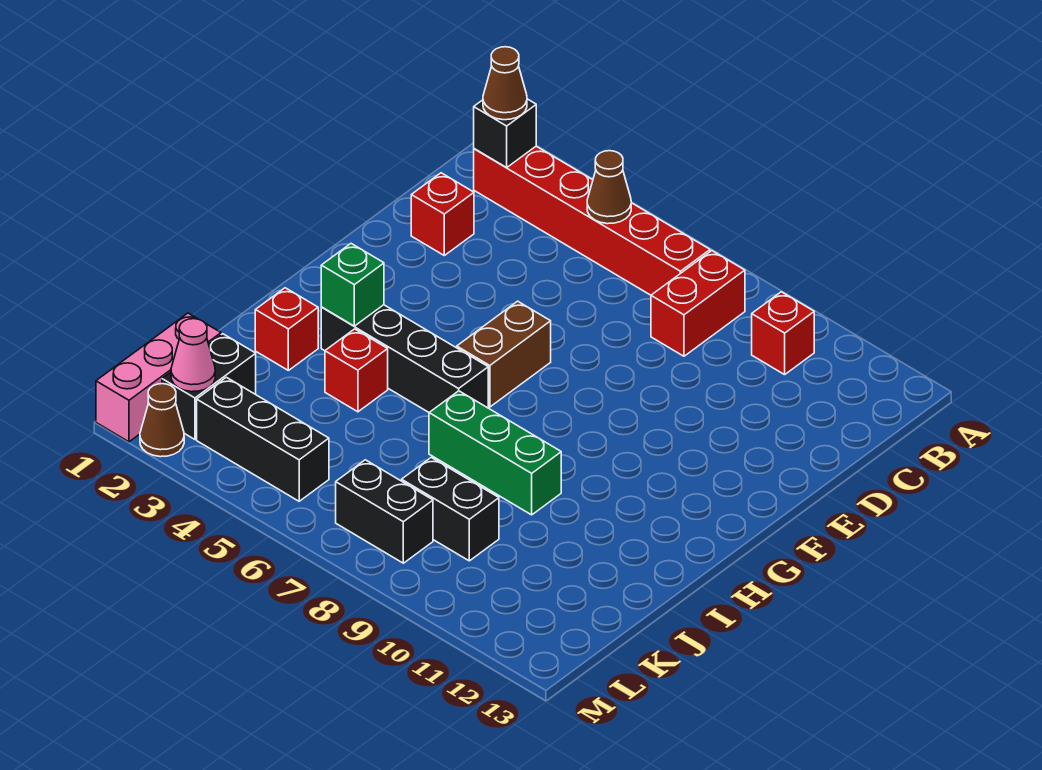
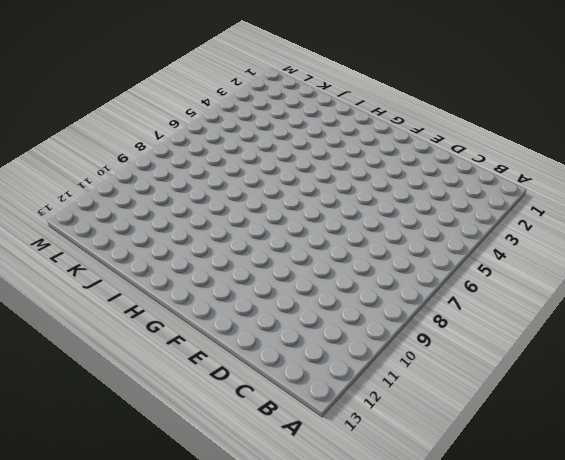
none -> red brick B2:B7 level 1
none -> red brick B8:C8 level 1
none -> red brick B10 level 1

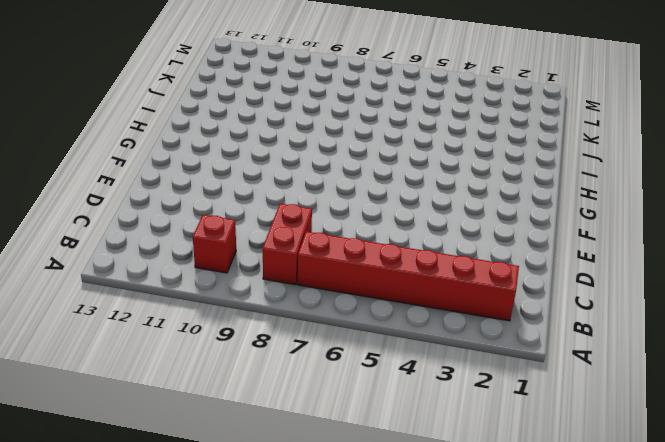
none -> red brick D2 level 1
none -> brown brick F6:G6 level 1
none -> black brick H3:H6 level 1

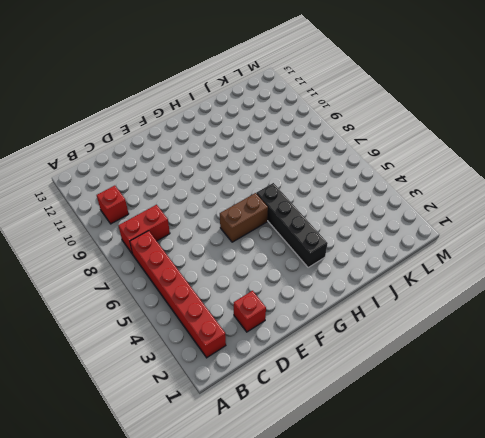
none -> red brick I2 level 1
none -> red brick I4 level 1
none -> green brick I7:I9 level 1

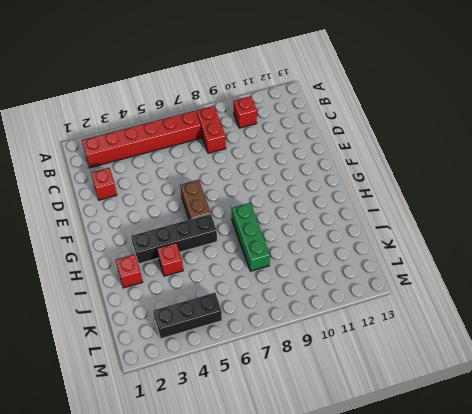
green brick H8:J8 level 1 -> green brick I7:I9 level 1
none -> pink brick K1:M1 level 1
none -> black brick K2:L2 level 1
none -> black brick K8:K9 level 1

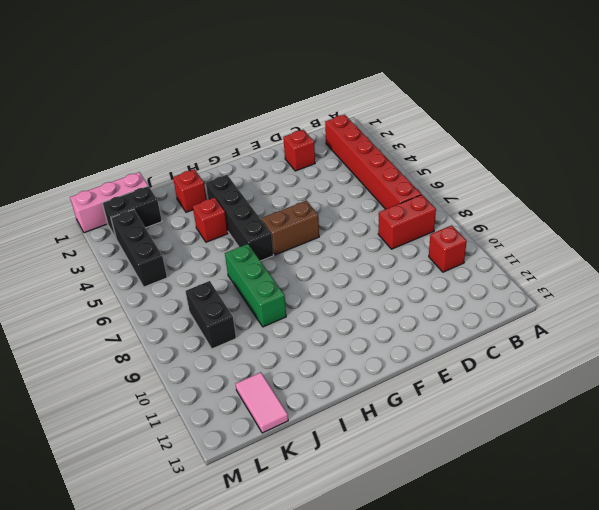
pink tile K12:K13 level 1 -> none
none -> black brick L7:L8 level 1
none -> brown cone M2 level 1
none -> black brick B2 level 2

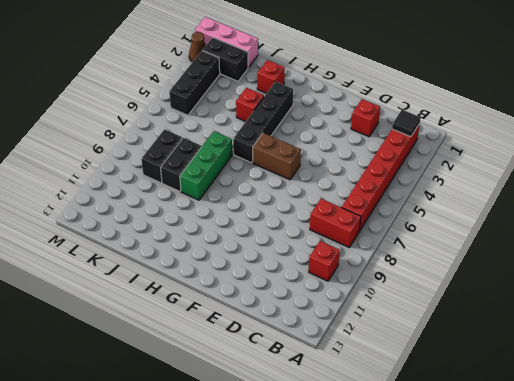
black tile B2 level 2 -> black brick B2 level 2
black brick J8:J9 level 1 -> black brick L7:L8 level 1
none -> brown cone B5 level 2
none -> green brick H3 level 2
none -> pink cone L2 level 2

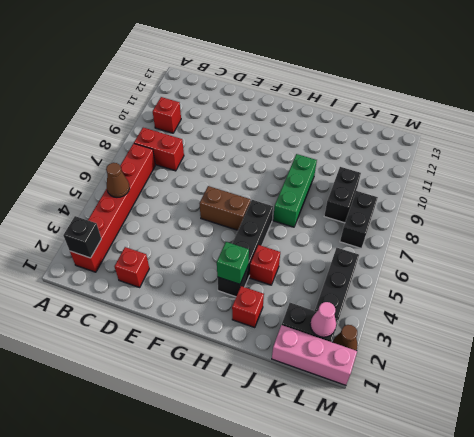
none -> brown cone B2 level 3

